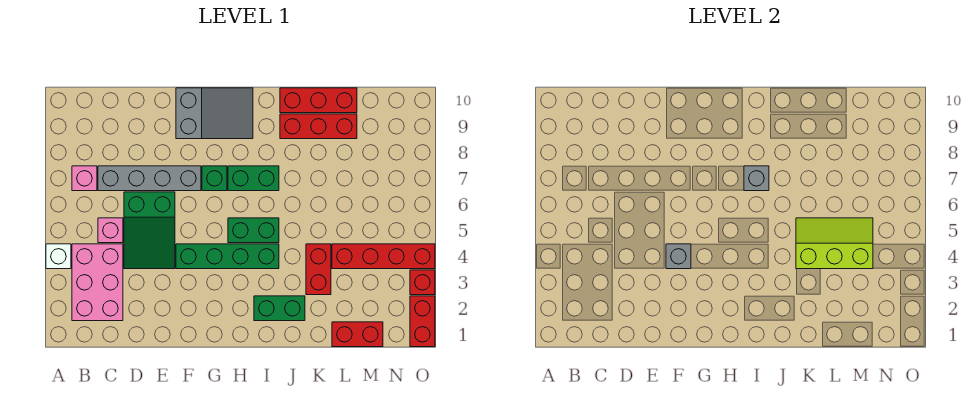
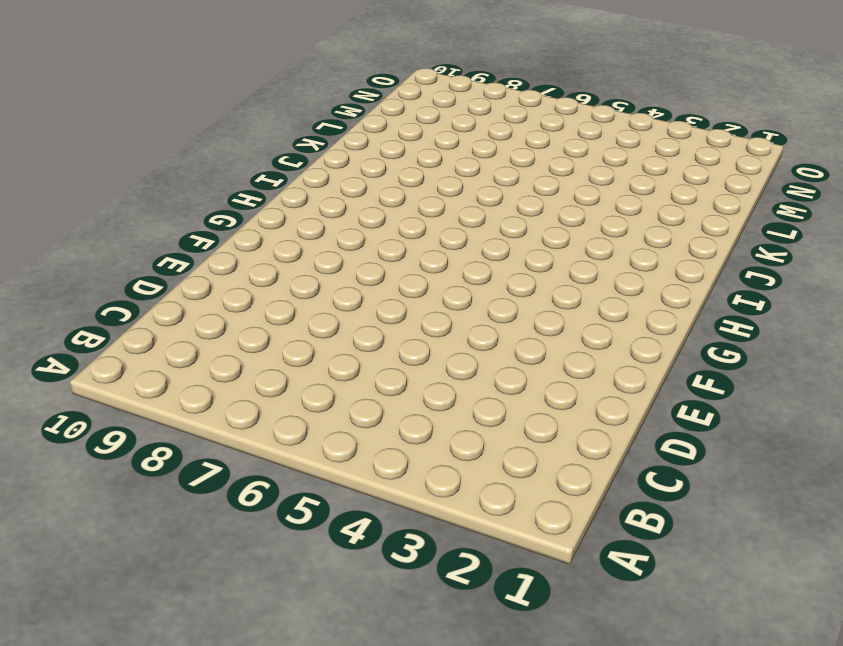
none -> white brick A4 level 1
none -> pink brick B2:C4 level 1
none -> pink brick B7 level 1

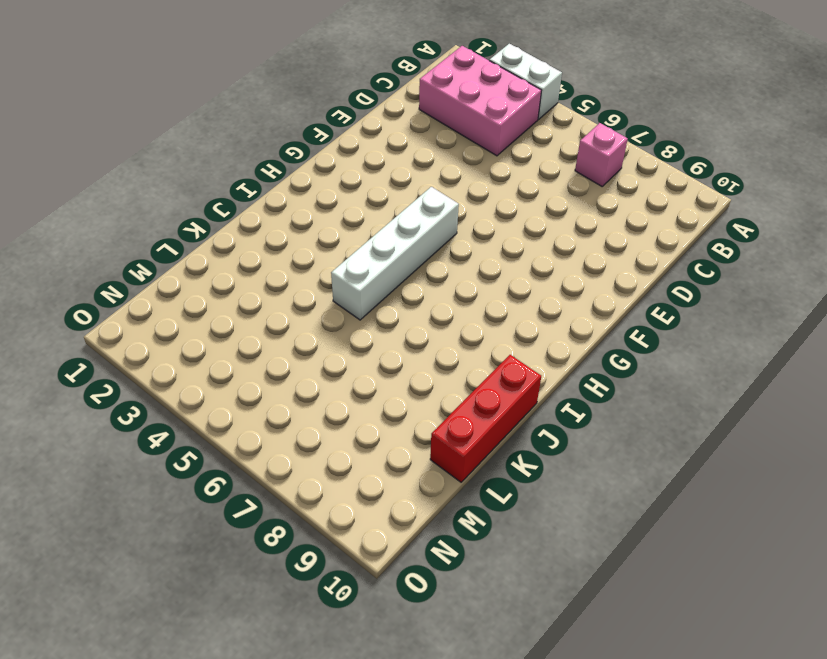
white brick A3:A4 level 1 -> white brick A4 level 1
white brick G5:J5 level 1 -> green brick H5:I5 level 1
none -> pink brick C5 level 1
none -> grey brick C7:F7 level 1
none -> green slope D4:E6 level 1 top 6

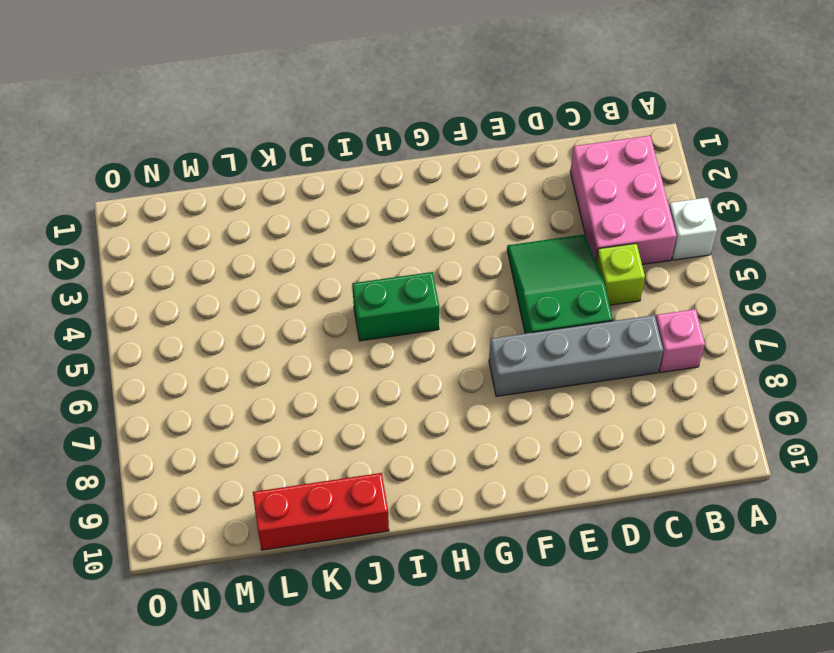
lime brick C5 level 1 -> pink brick C5 level 1
none -> green brick F4:I4 level 1
none -> grey slope F9:H10 level 1 top F
none -> green brick G7 level 1

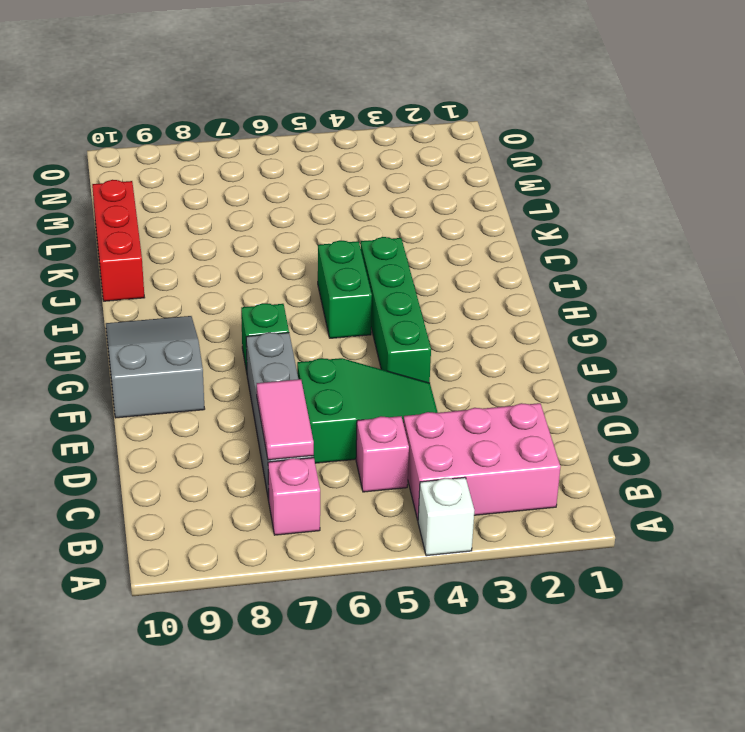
pink tile C7:D7 level 2 -> none
none -> green brick H7:I7 level 1
none -> green brick I2:J2 level 1
none -> red brick J9:L9 level 1

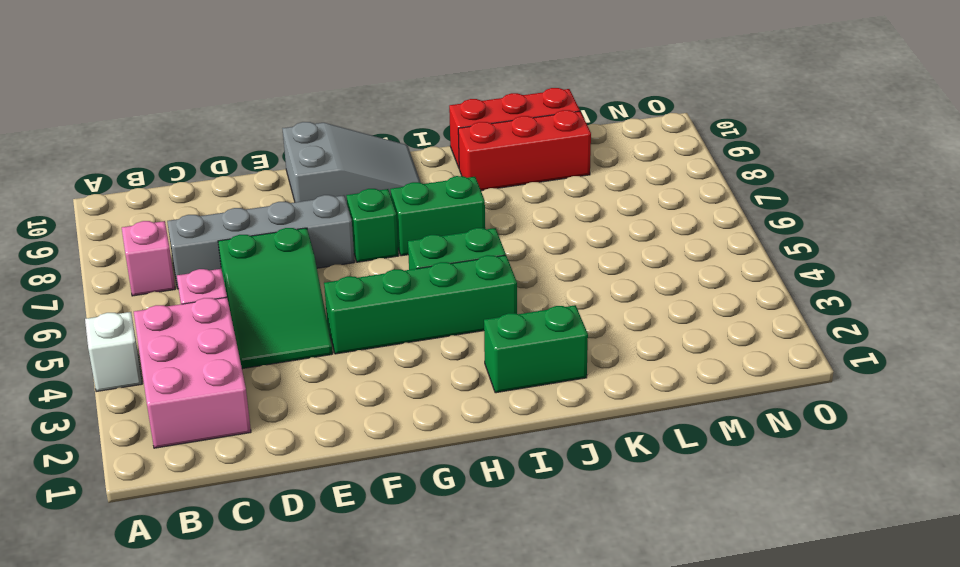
none -> red brick K3:K4 level 1
none -> red brick L1:M1 level 1
none -> red brick L4:O4 level 1

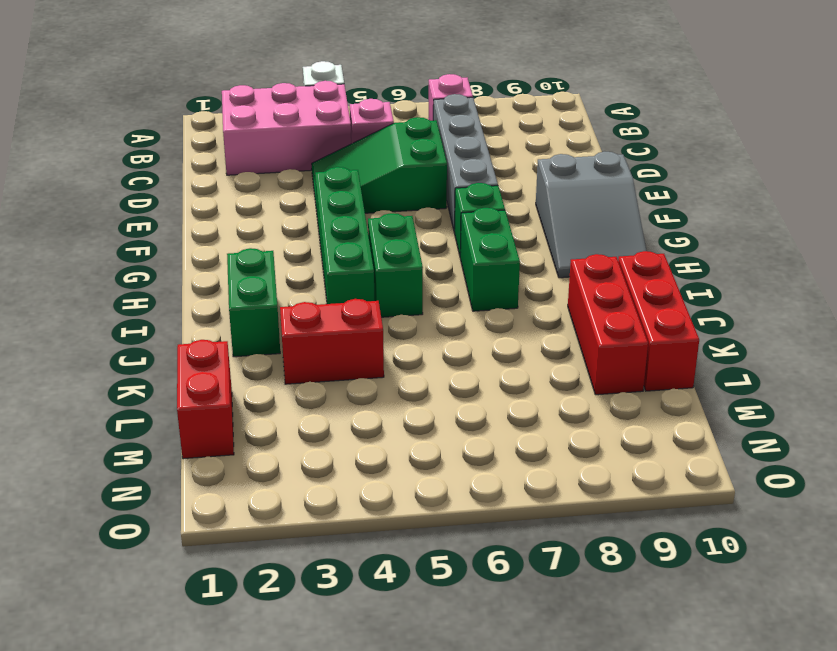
none -> red brick L4:O4 level 1
none -> red brick O1:O2 level 1
none -> red brick O3 level 1

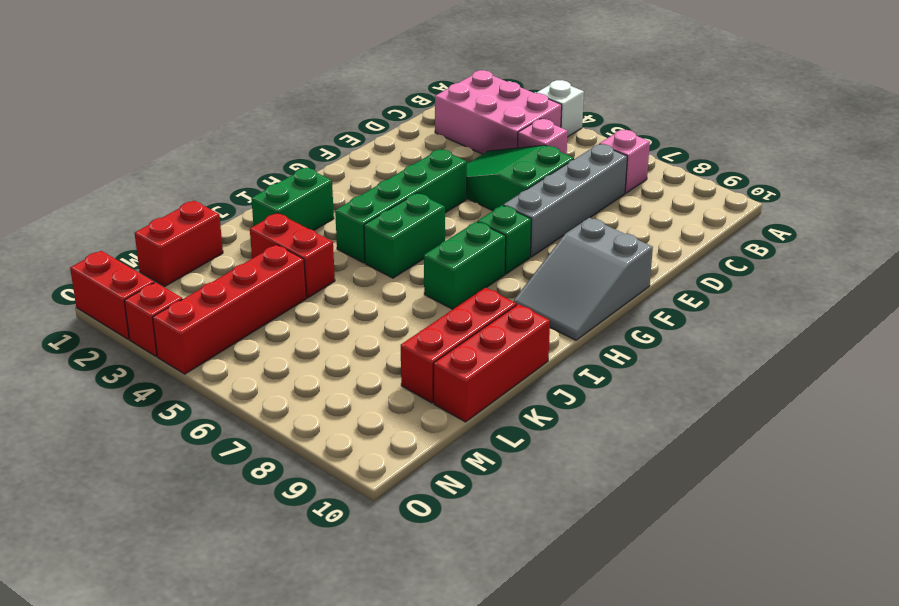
none -> grey brick F4 level 2
none -> grey brick I7 level 2
none -> lime slope K4:M5 level 2 top 4

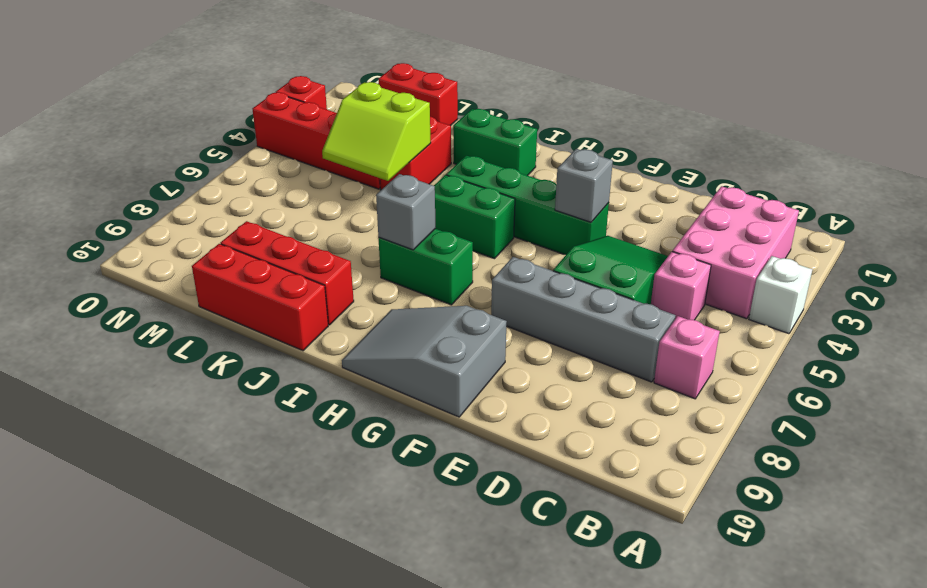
lime slope K4:L5 level 2 top 4 -> lime slope K4:M5 level 2 top 4
none -> green brick G7 level 1
none -> red brick O1:O2 level 1

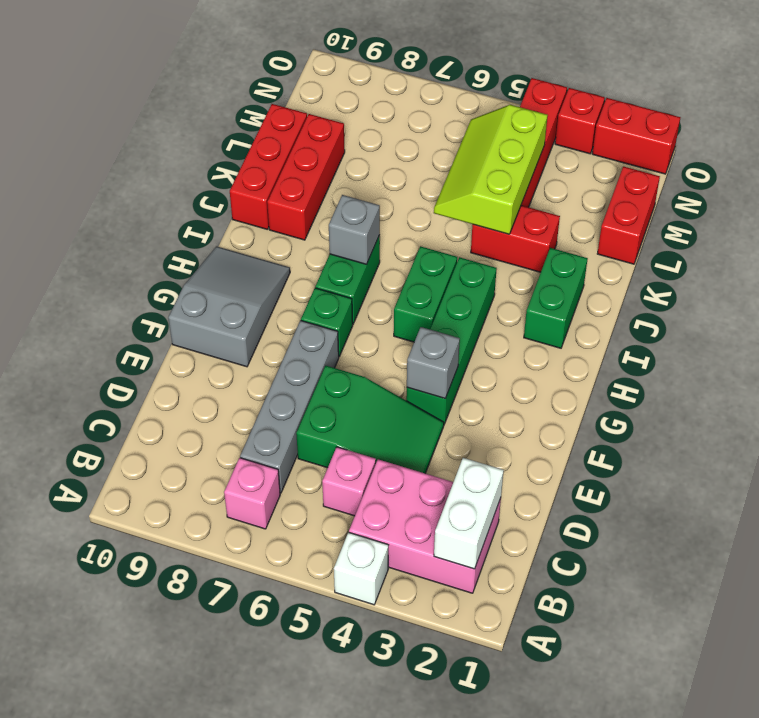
white brick B2:C2 level 2 -> none

